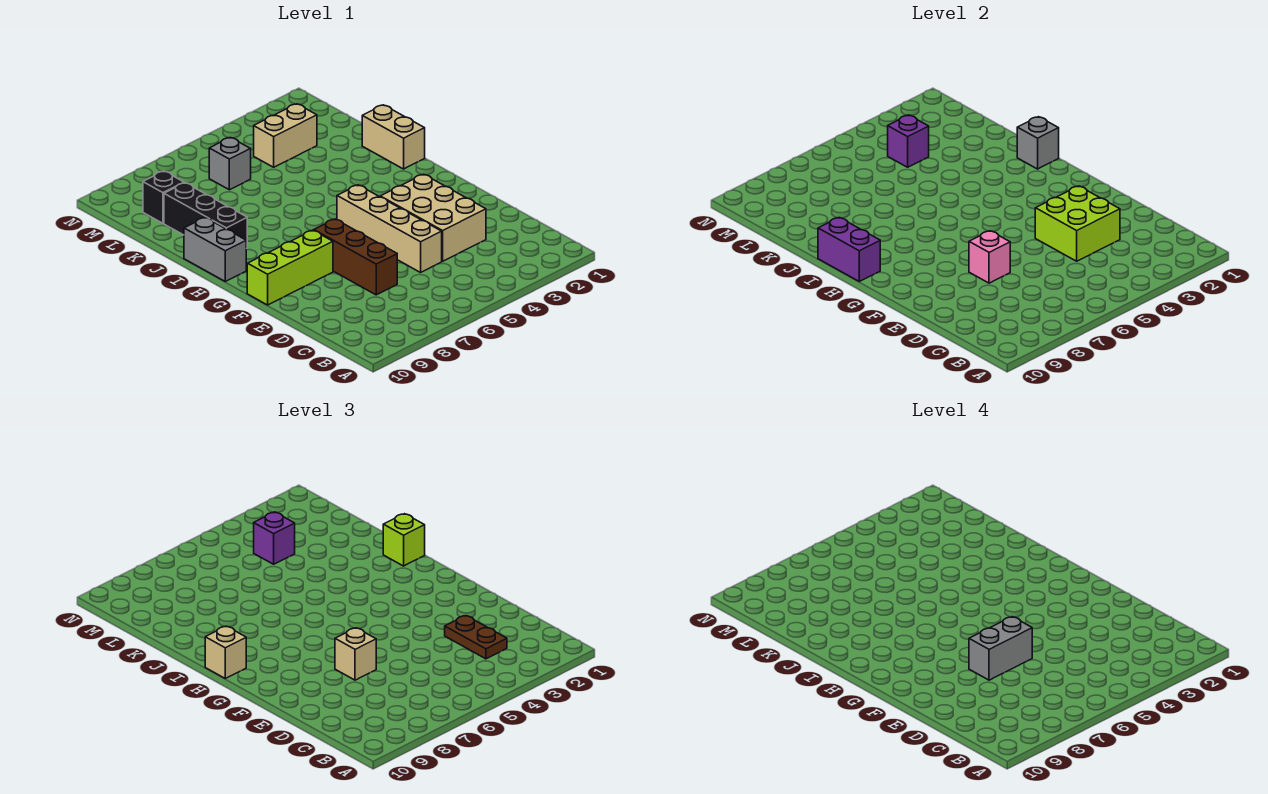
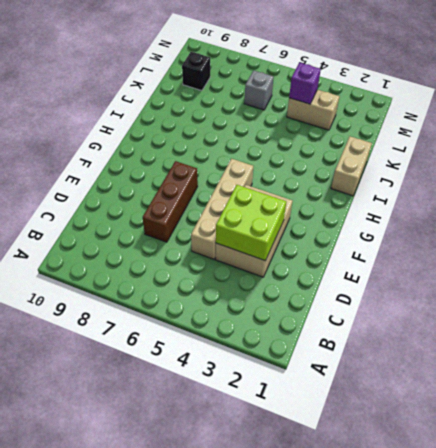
none -> lime brick F8:F10 level 1
none -> grey brick H10:I10 level 1
none -> black brick I9:K9 level 1

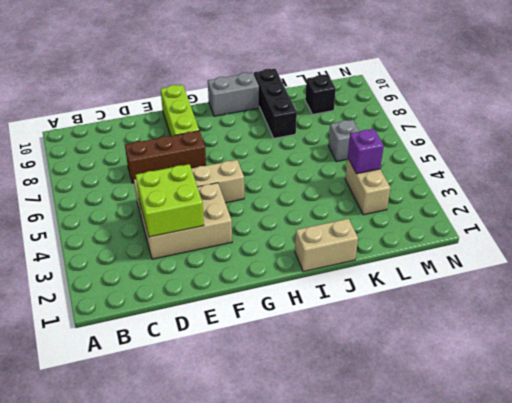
black brick J8:J10 level 1 -> black brick I9:K9 level 1
none -> pink brick E7 level 2
none -> purple brick H10:I10 level 2
none -> grey brick I1 level 2

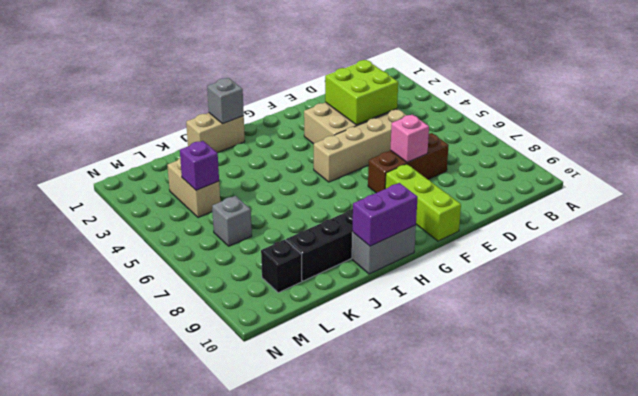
none -> brown plate C3:D3 level 3
none -> tan brick E7 level 3
none -> tan brick H10 level 3

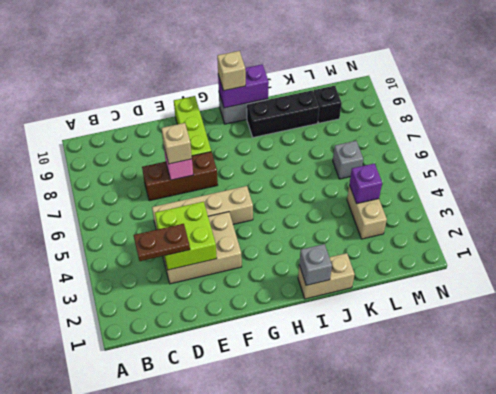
none -> lime brick I1 level 3
none -> purple brick L4 level 3
none -> grey brick E6:E7 level 4

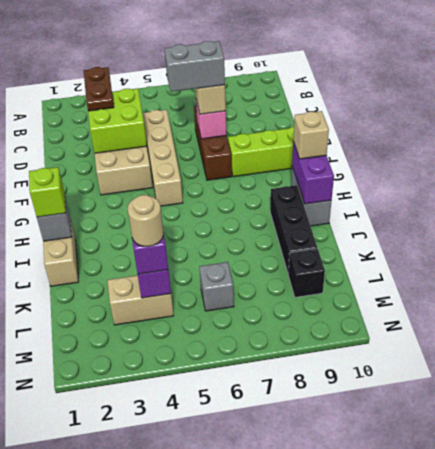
tan round brick L4 level 4 -> none

